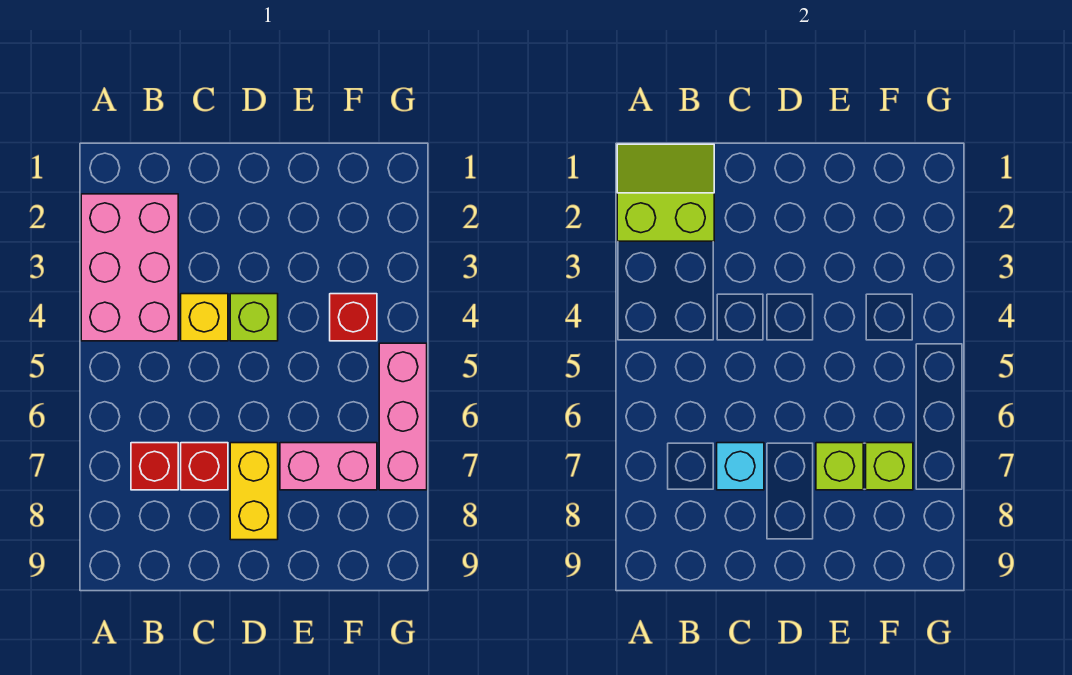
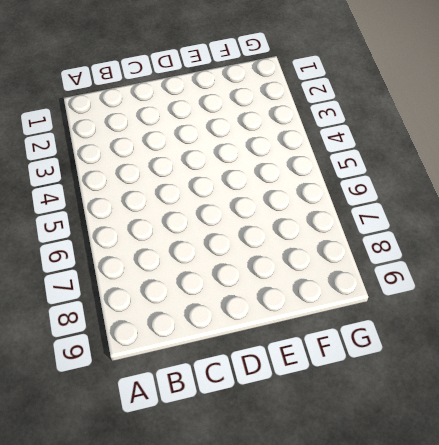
none -> pink brick A2:B4 level 1
none -> red brick B7 level 1
none -> yellow brick C4 level 1

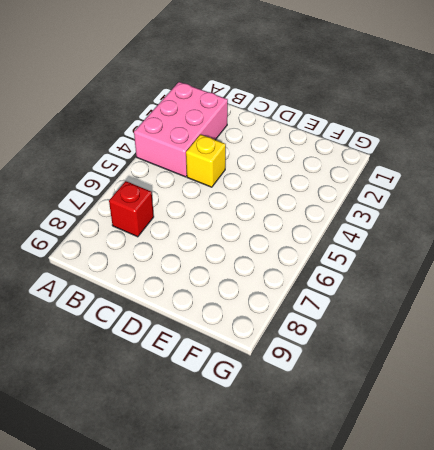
none -> red brick C7 level 1
none -> lime brick D4 level 1
none -> yellow brick D7:D8 level 1

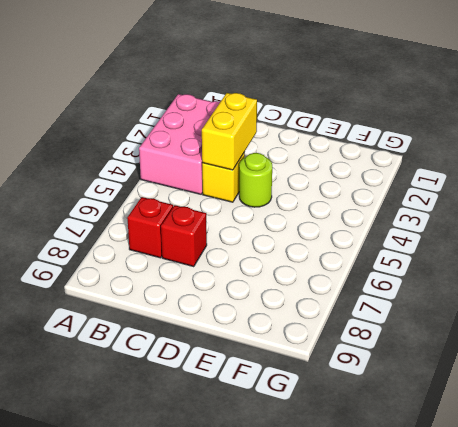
yellow brick C3:C4 level 2 -> yellow brick D7:D8 level 1
lime round brick D4 level 1 -> lime brick D4 level 1
none -> pink brick E7:F7 level 1
none -> red brick F4 level 1
none -> pink brick G5:G7 level 1

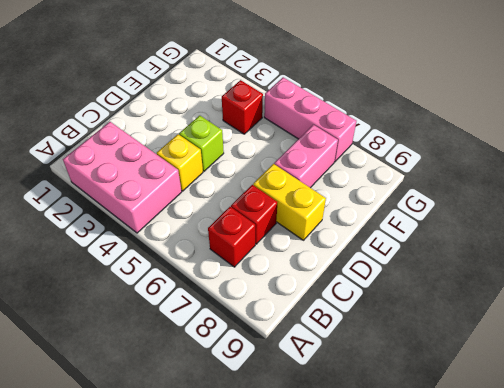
none -> lime slope A1:B2 level 2 top 2
none -> cyan brick C7 level 2
none -> lime brick E7 level 2

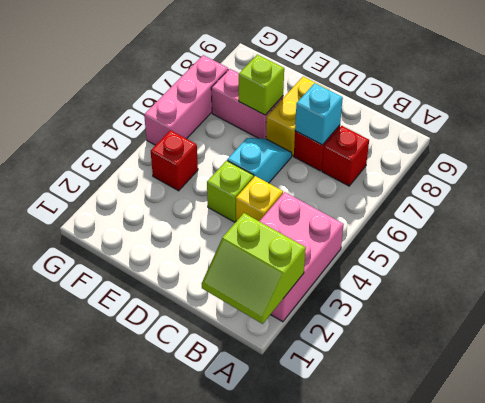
cyan slope D5:D6 level 1 top 5 -> none
none -> lime brick F7 level 2

